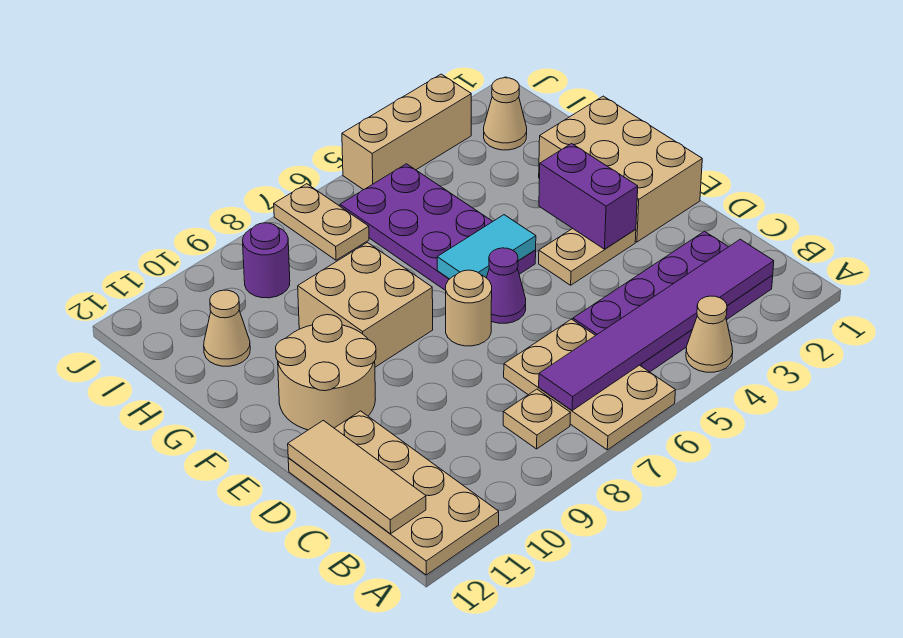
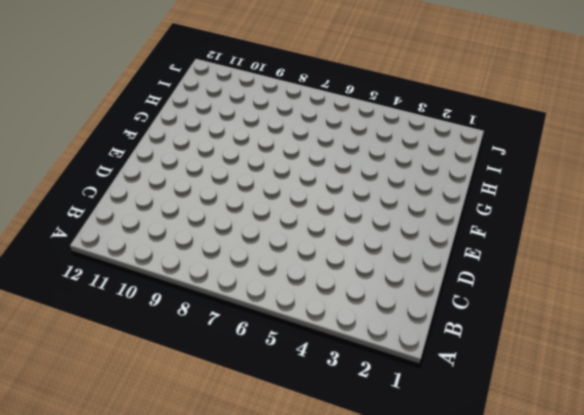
none -> tan cone A4 level 1
none -> tan plate A6:C7 level 1
none -> tan plate A11:D12 level 1

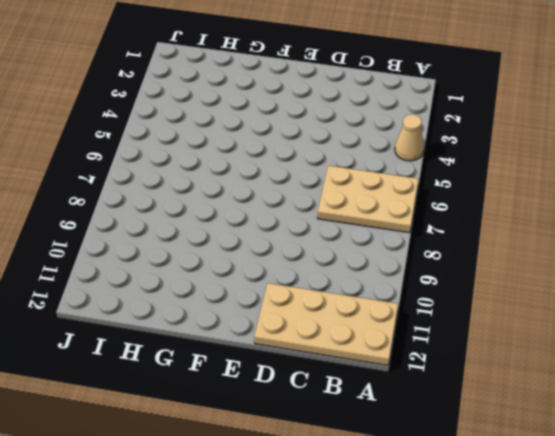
none -> purple plate B2:C5 level 1
none -> tan plate B8 level 1
none -> tan brick E1:G2 level 1

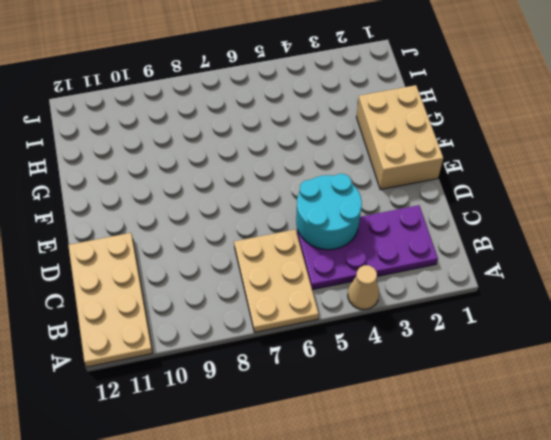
cyan round brick C4:D5 level 2 -> none
none -> tan plate B8 level 1
none -> tan plate E3:E4 level 1
none -> purple cone E6 level 1

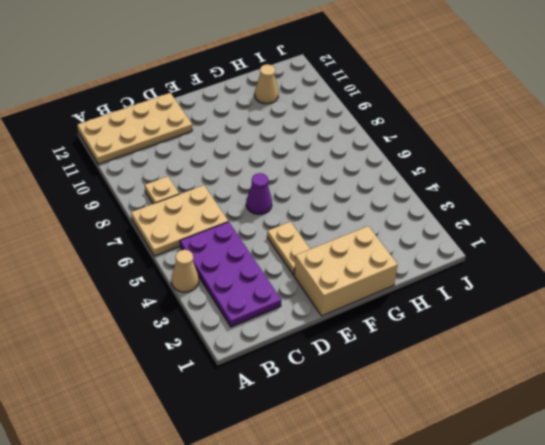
none -> tan round brick E7 level 1
none -> tan round brick E10:F11 level 1
none -> purple plate F5:I6 level 1

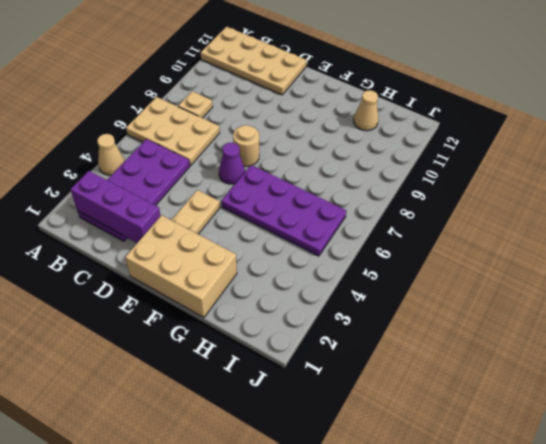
purple brick B2:D2 level 2 -> purple tile B2:B7 level 2
none -> tan round brick E10:F11 level 1
none -> tan brick F8:G9 level 1
none -> tan cone I2 level 1

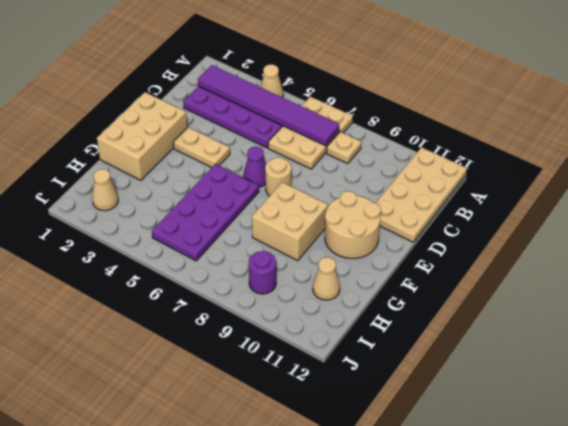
none -> tan plate I7:J7 level 1
none -> tan brick J3:J5 level 1
none -> tan tile B12:D12 level 2

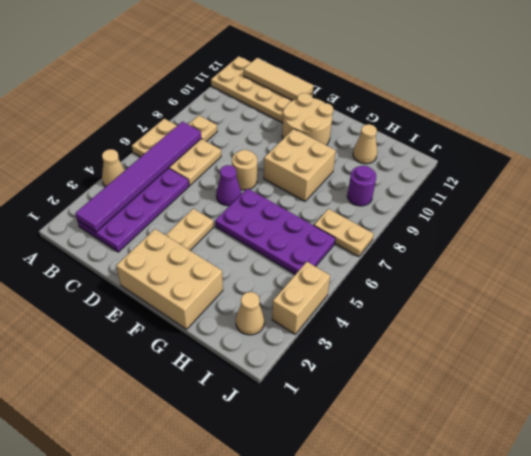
tan brick J3:J4 level 1 -> tan brick J3:J5 level 1
none -> purple brick E3:F3 level 2
none -> cyan tile F5:F6 level 2

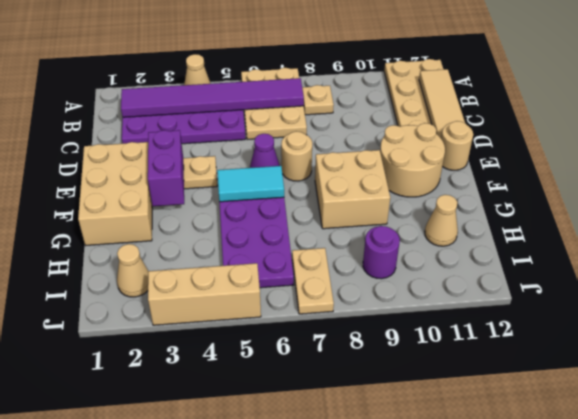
tan round brick E12 level 1 -> none

